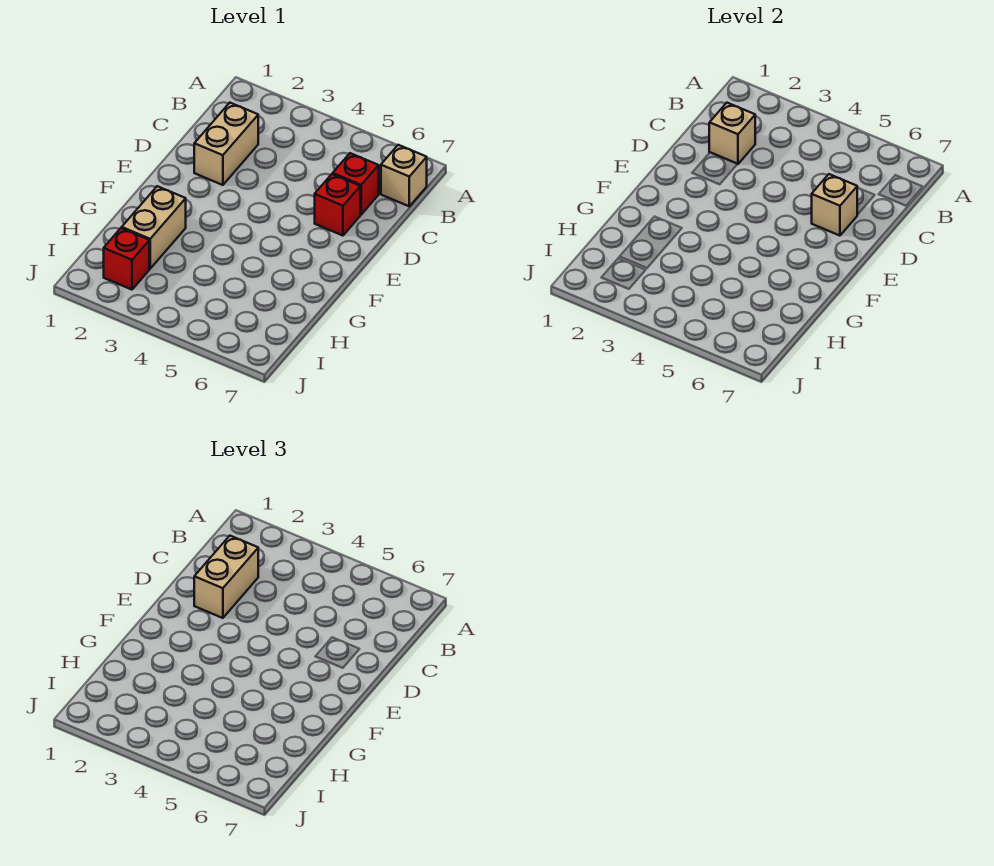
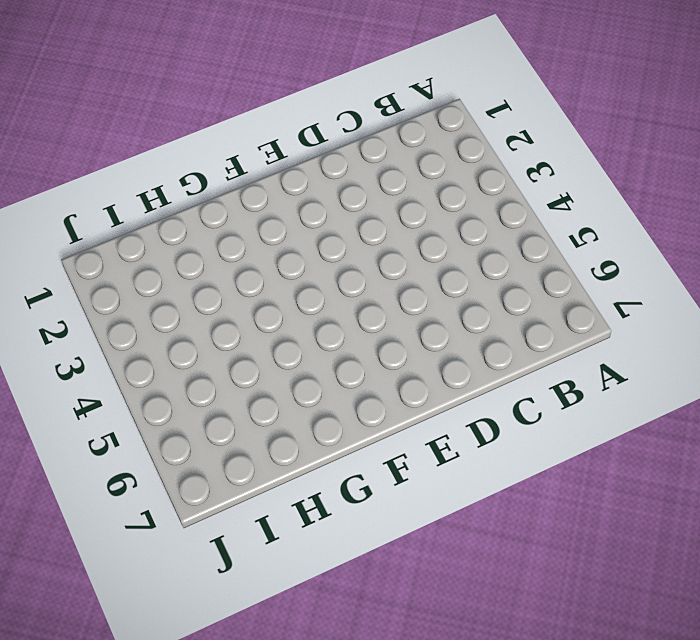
none -> tan brick B7 level 1
none -> tan brick C2:D2 level 1

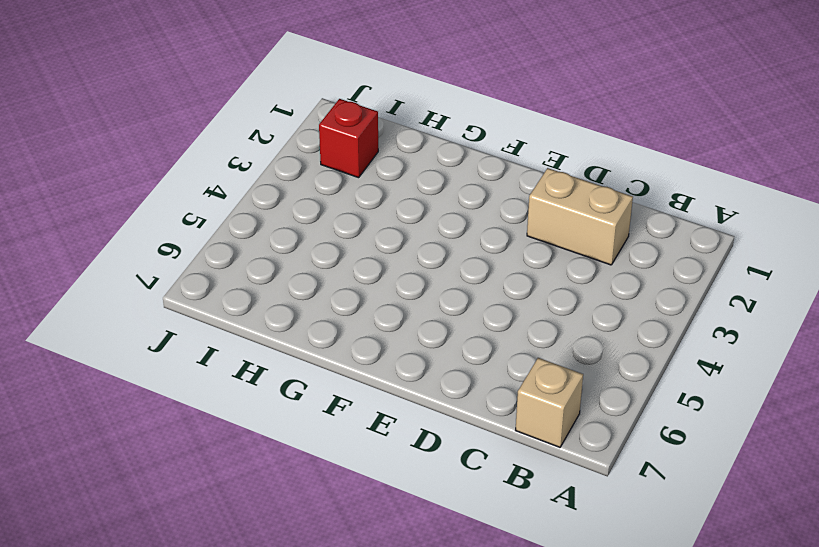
none -> red brick C6 level 1
none -> red brick D6 level 1

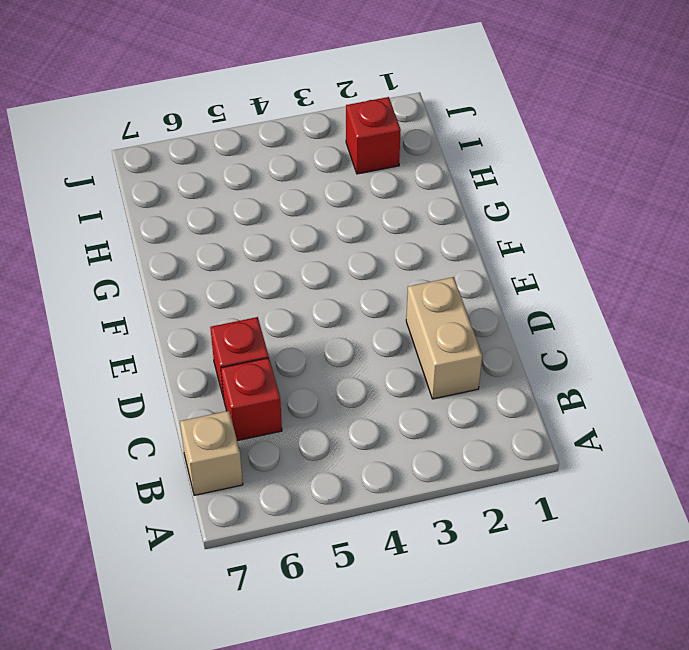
none -> tan brick G2:H2 level 1
none -> tan brick C2 level 2

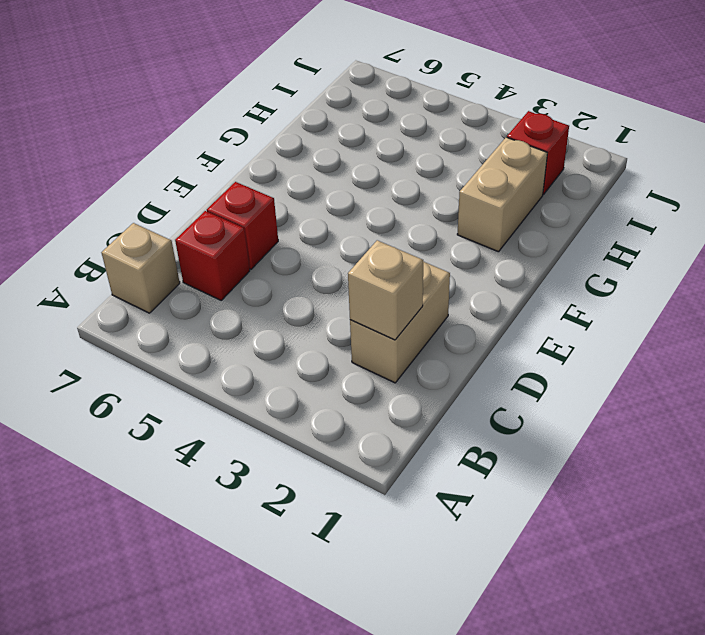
none -> tan brick D6 level 2
none -> tan brick C2:D2 level 3

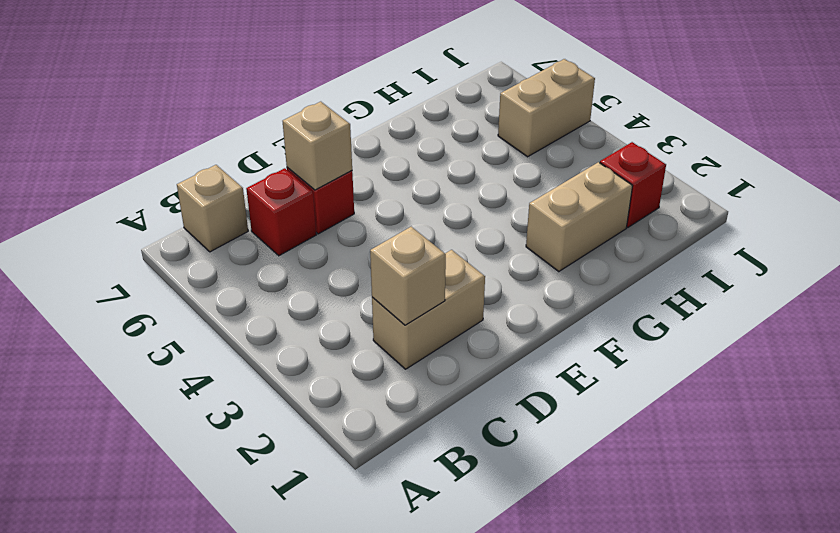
tan brick I5:J5 level 1 -> tan brick C2:D2 level 3

